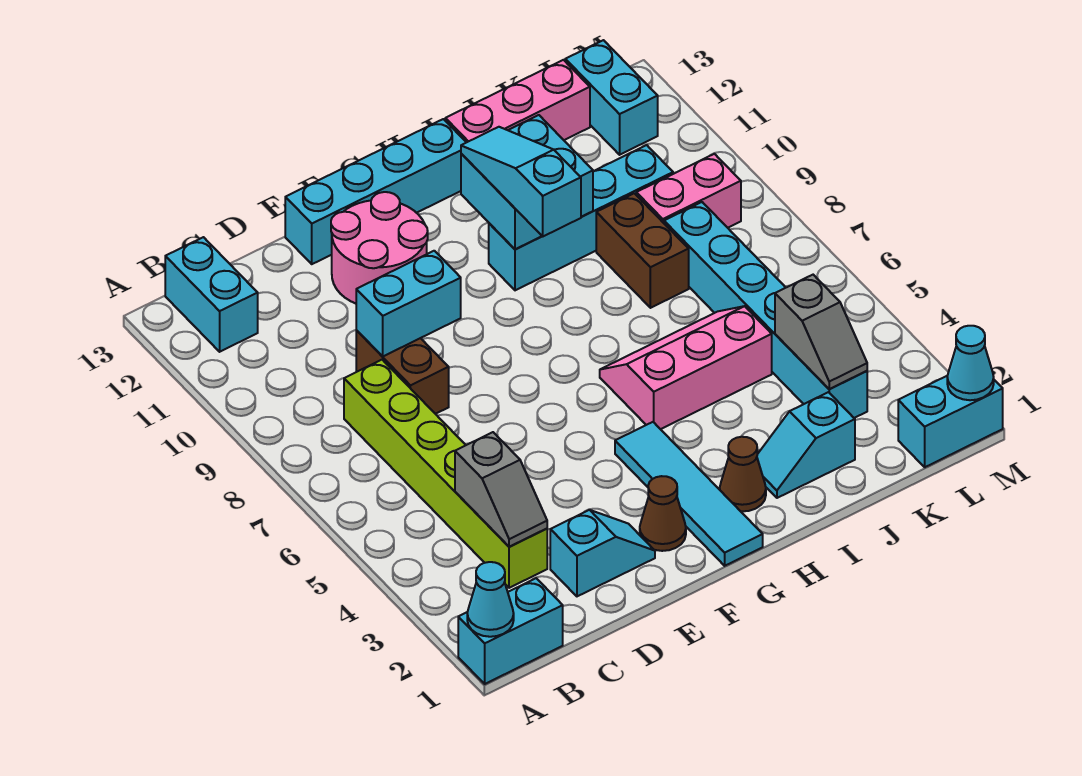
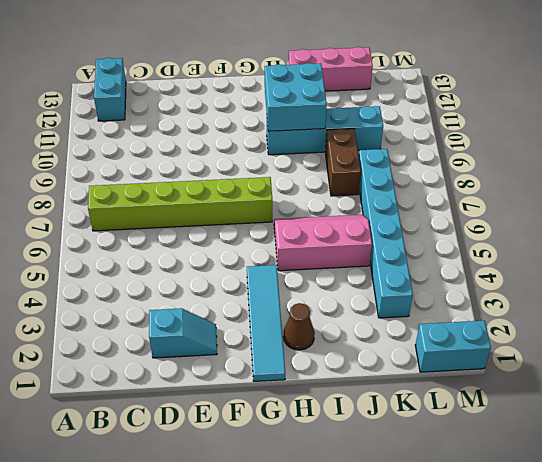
lime brick B7:G7 level 1 -> lime brick C3:C8 level 1
none -> cyan brick A1:B1 level 1
none -> brown brick D8:D9 level 1
none -> pink round brick E11:F12 level 1

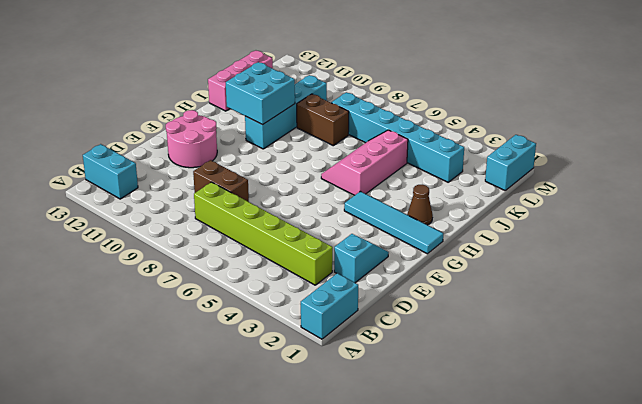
none -> cyan brick E13:H13 level 1
none -> brown cone F2 level 1
none -> cyan slope I2:J2 level 1 top J

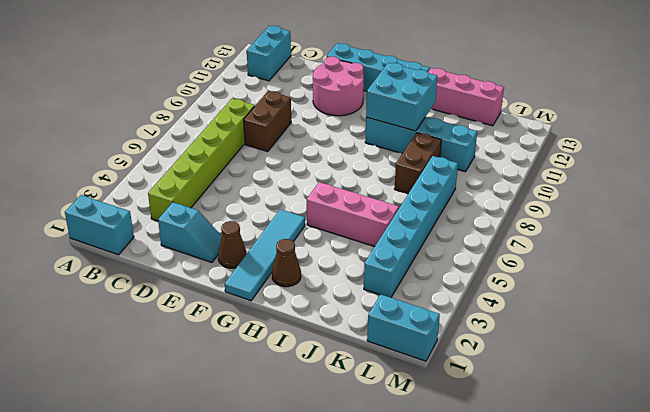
none -> cyan slope I2:J2 level 1 top J
none -> pink brick K9:L9 level 1
none -> cyan brick L12:L13 level 1

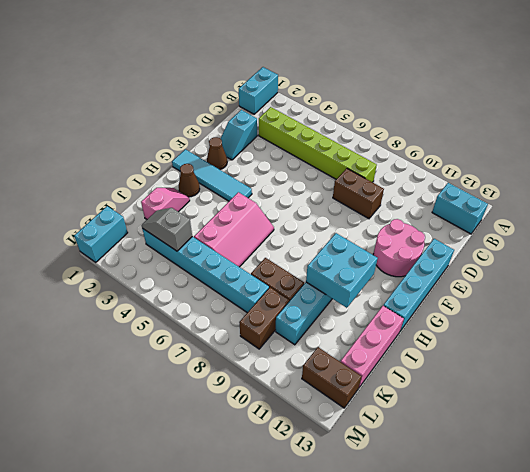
pink slope I2:J2 level 1 top J -> cyan slope I2:J2 level 1 top J
brown brick K9:L9 level 1 -> pink brick K9:L9 level 1
brown brick L12:L13 level 1 -> cyan brick L12:L13 level 1
none -> cyan cone A1 level 2
none -> grey slope C3:C4 level 2 top 4
none -> cyan brick D9:E9 level 2

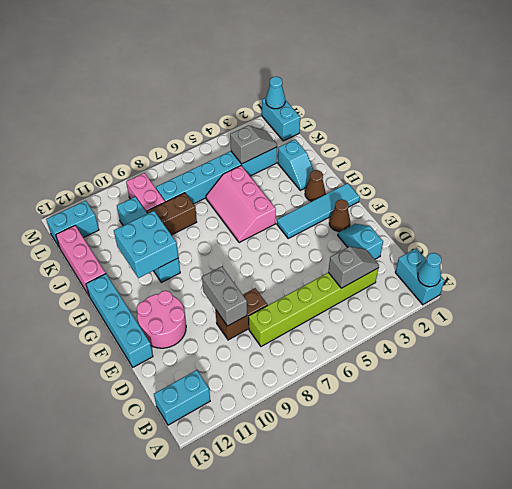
grey brick D9:E9 level 2 -> cyan brick D9:E9 level 2
none -> cyan slope H9:H11 level 3 top 9

